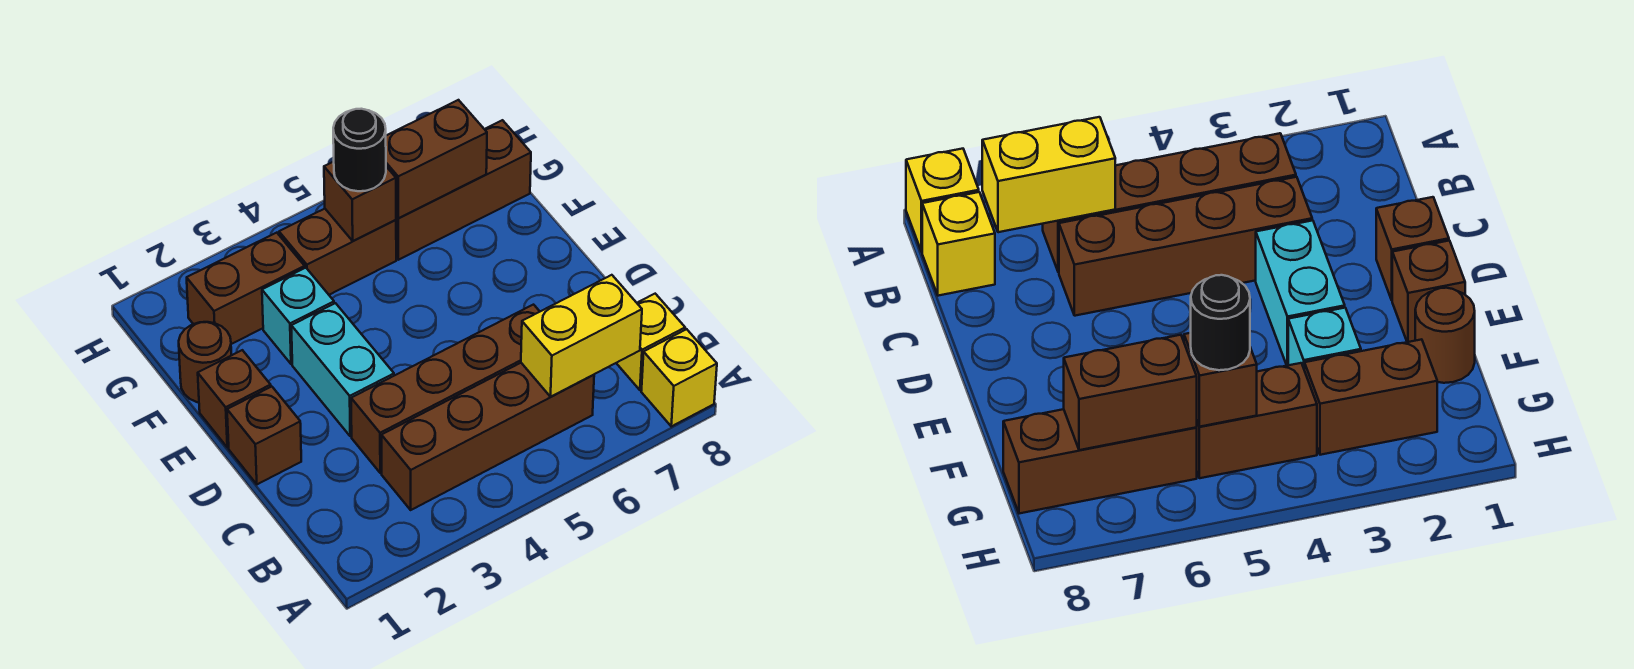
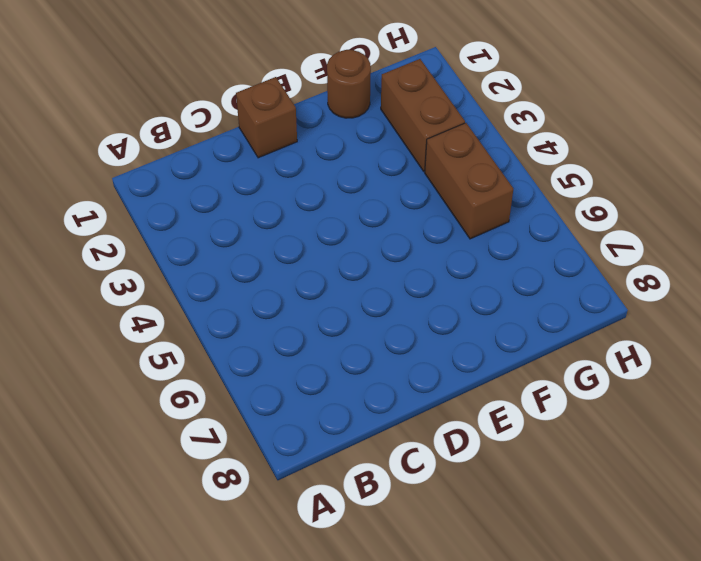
none -> yellow brick A8 level 1
none -> brown brick B3:B6 level 1
none -> yellow brick B8 level 1

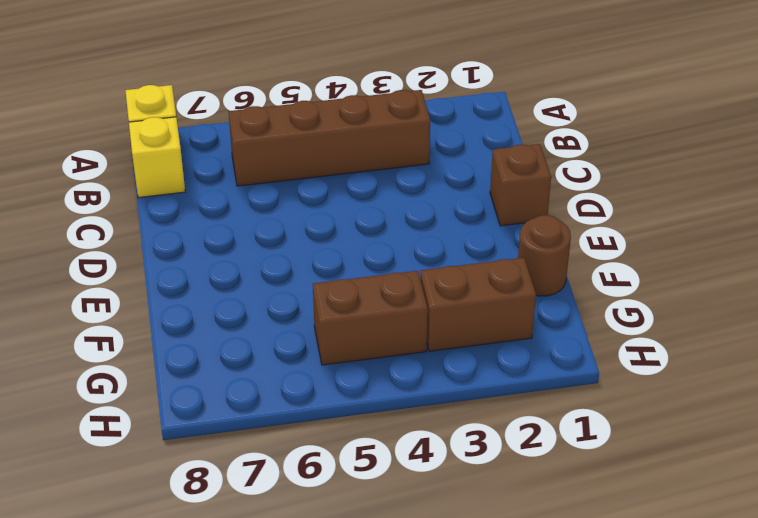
none -> brown brick C3:C6 level 1
none -> cyan brick D3:E3 level 1
none -> brown brick E1 level 1

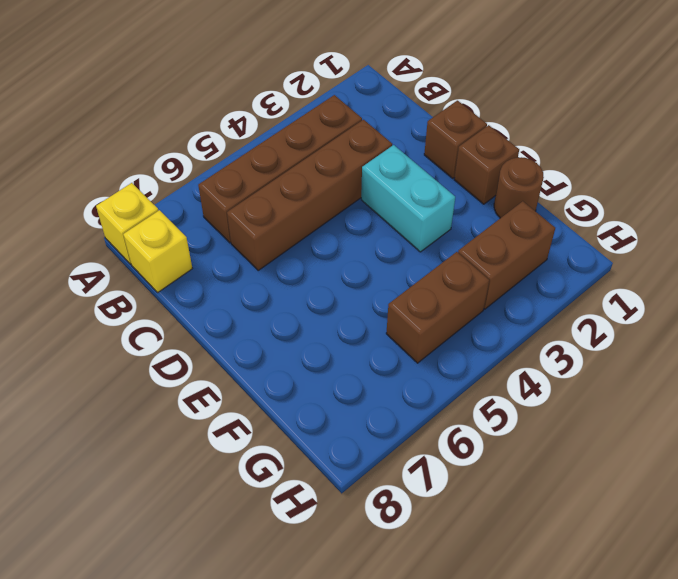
none -> cyan brick F3 level 1
none -> brown brick G6:G8 level 1
none -> yellow brick B6:B7 level 2

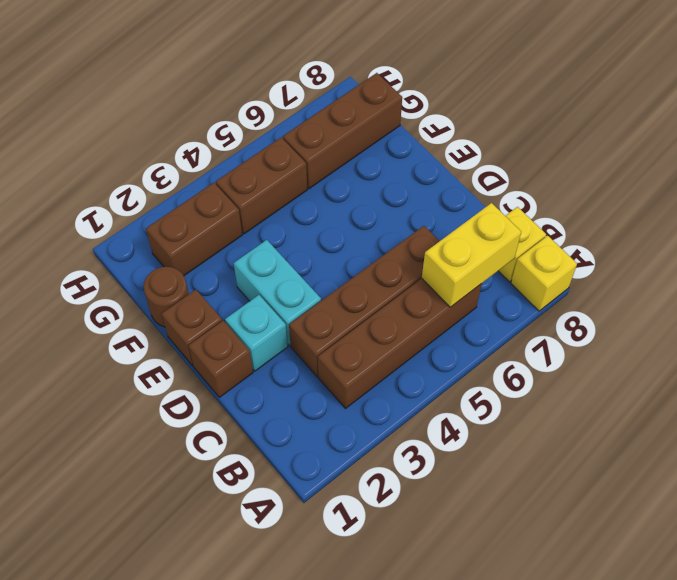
cyan brick D2 level 1 -> cyan brick F3 level 1
none -> brown brick G5 level 2
none -> brown brick G6:G7 level 2
none -> black round brick G5 level 3

